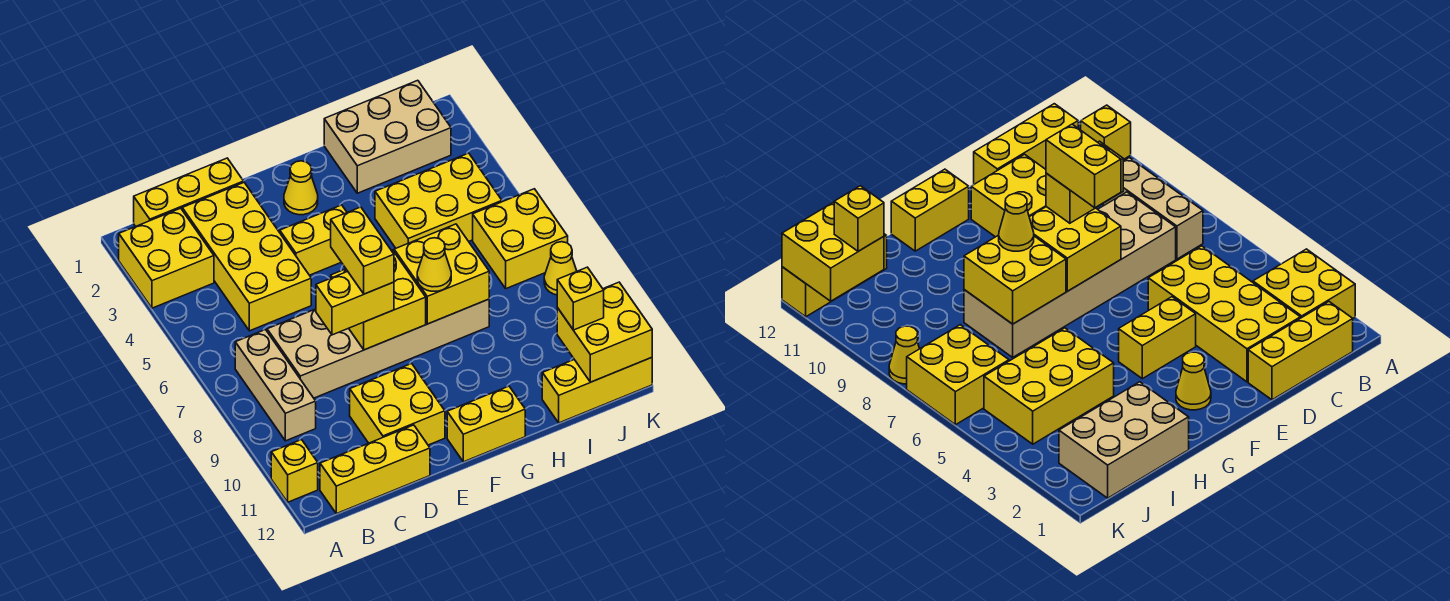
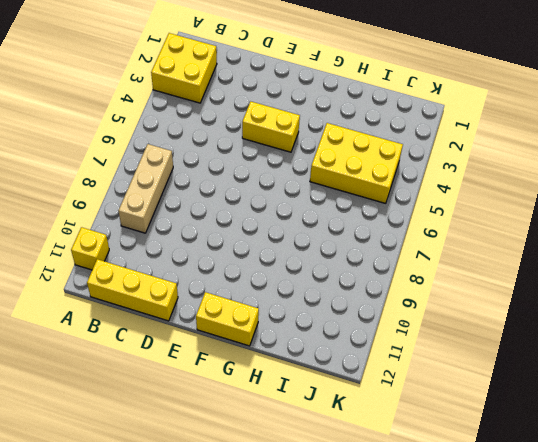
none -> yellow brick B1:D1 level 1
none -> yellow brick C2:D5 level 1
none -> tan brick C7:H8 level 1

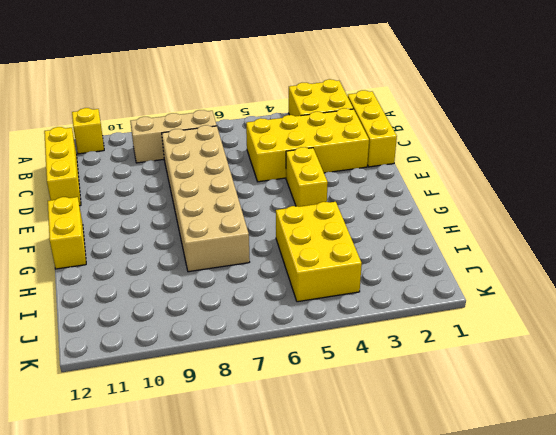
none -> yellow brick D10:E11 level 1
none -> yellow cone F2 level 1
none -> tan brick H1:J2 level 1

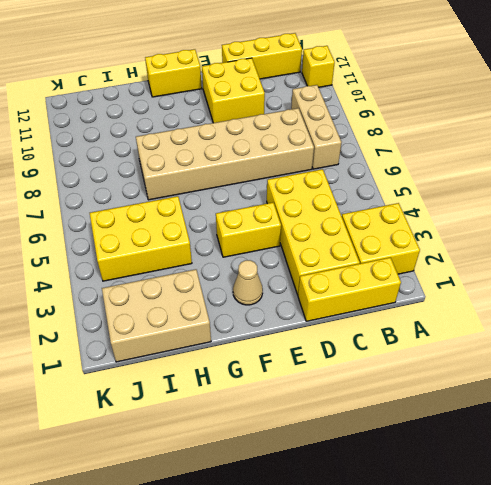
tan cone F2 level 1 -> yellow cone F2 level 1
none -> yellow brick I12:K12 level 1
none -> yellow brick J6:K7 level 1
none -> yellow cone K8 level 1

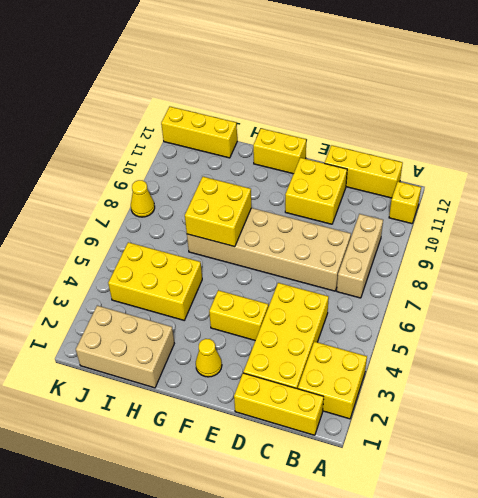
none -> yellow brick J6:K7 level 1
none -> yellow brick E7:F8 level 2
none -> yellow brick J11:K12 level 2

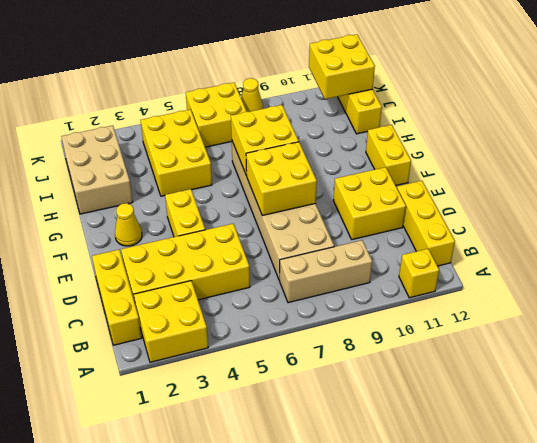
none -> yellow brick D8:E8 level 3
none -> yellow cone G8 level 3
none -> yellow brick J11 level 3

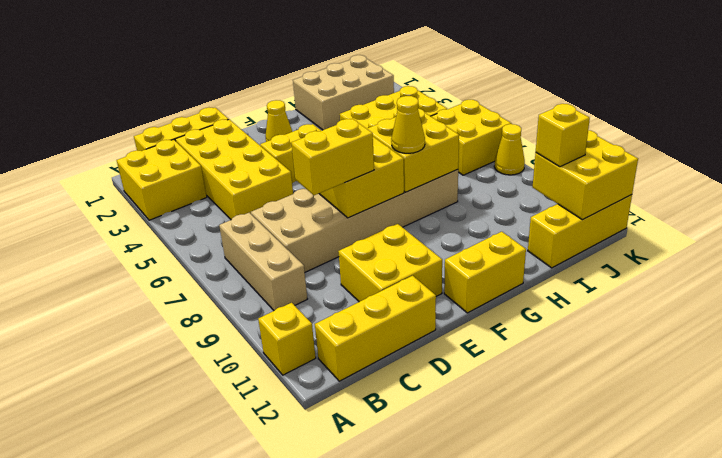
none -> yellow brick E7:E8 level 4

